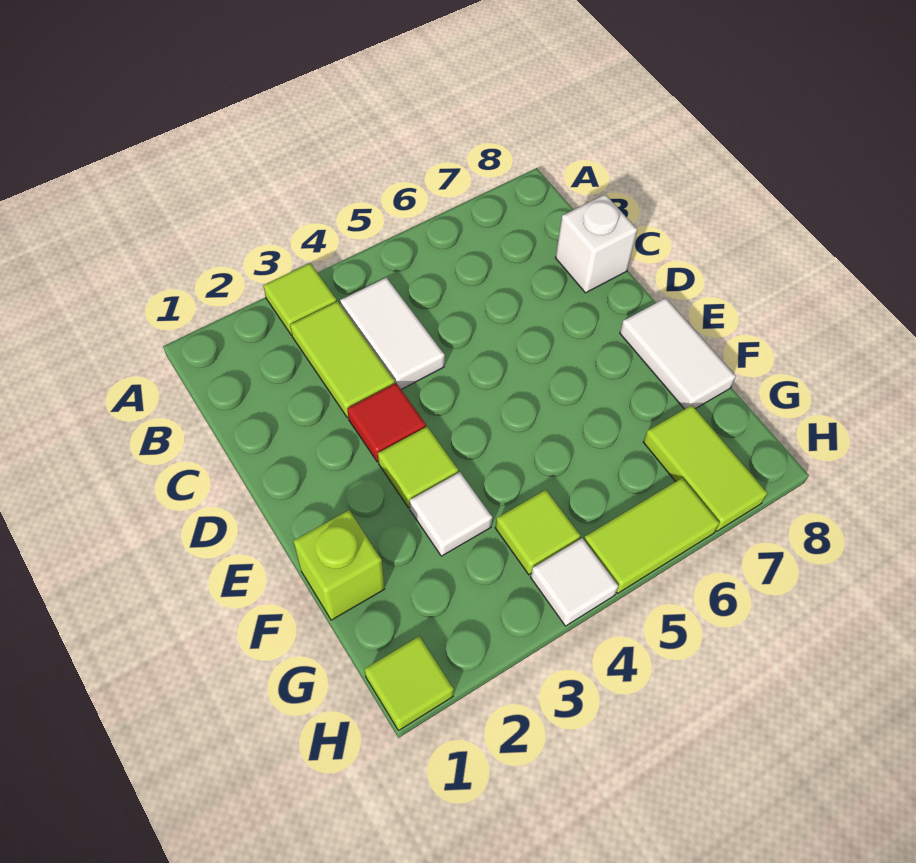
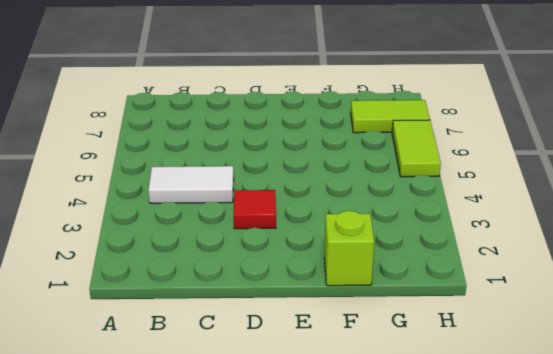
none -> lime tile A3 level 1
none -> lime tile B3:C3 level 1
none -> white brick C8 level 1

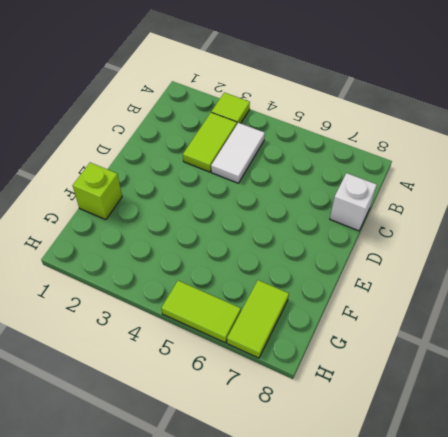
none -> red tile D3 level 1
none -> lime tile E3 level 1
none -> white tile E8:F8 level 1

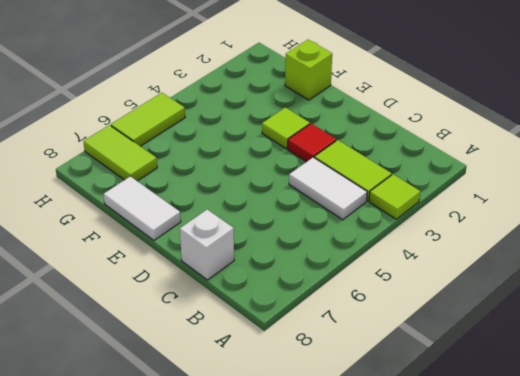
none -> white tile F3 level 1
none -> lime tile G4 level 1
none -> lime tile H1 level 1

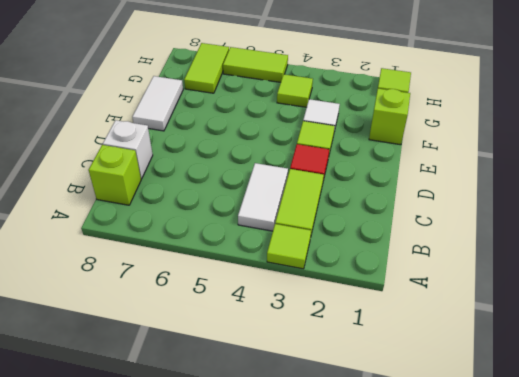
lime brick B8 level 1 -> none
none -> white tile H4 level 1

